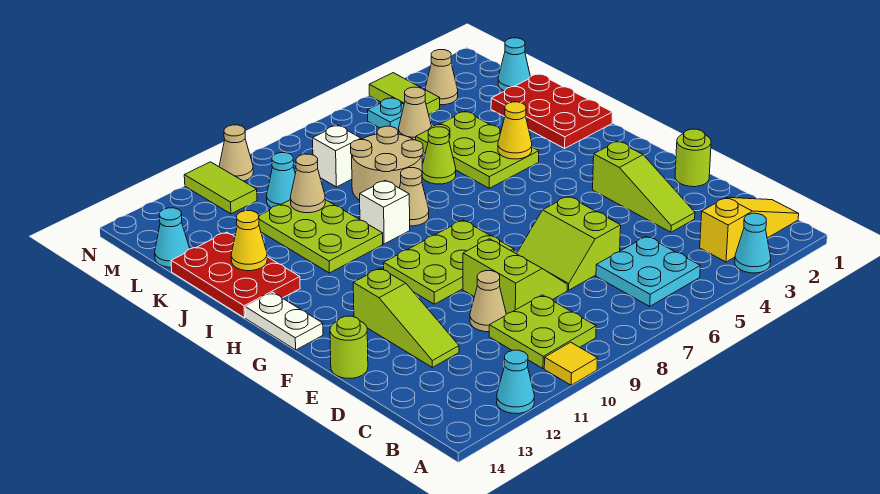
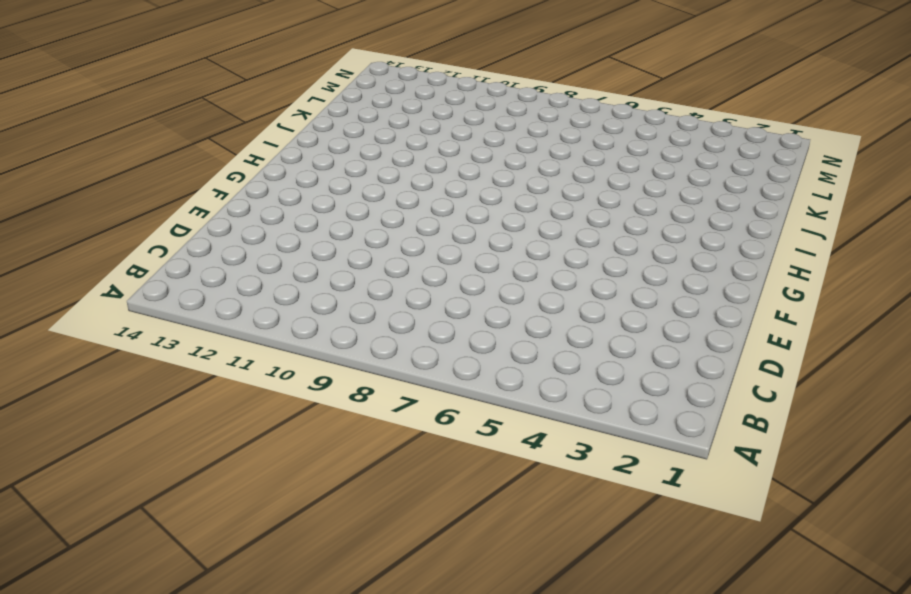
none -> cyan cone A3 level 1
none -> yellow tile A10 level 1
none -> cyan cone A12 level 1
none -> yellow slope B1:B3 level 1 top 3

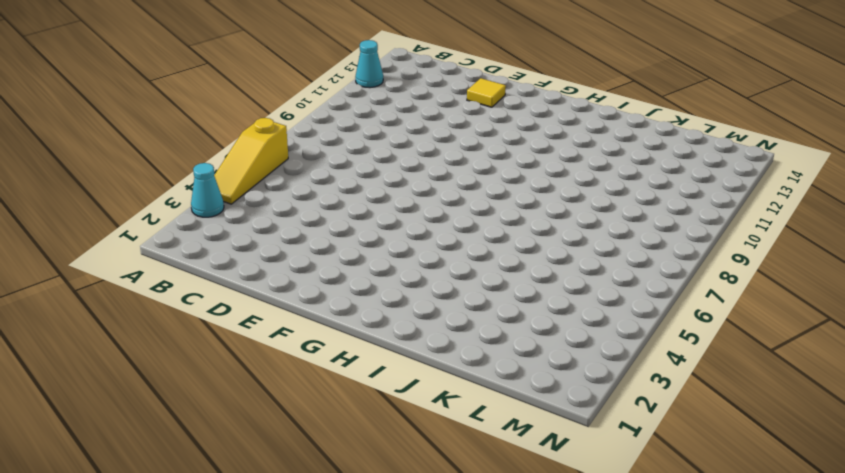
yellow slope A4:A6 level 1 top 6 -> yellow slope B1:B3 level 1 top 3
yellow tile E13 level 1 -> yellow tile A10 level 1
none -> cyan plate B5:C6 level 1
none -> lime plate B9:C10 level 1
none -> lime slope D3:F3 level 1 top F
none -> lime slope D6:E7 level 1 top 6

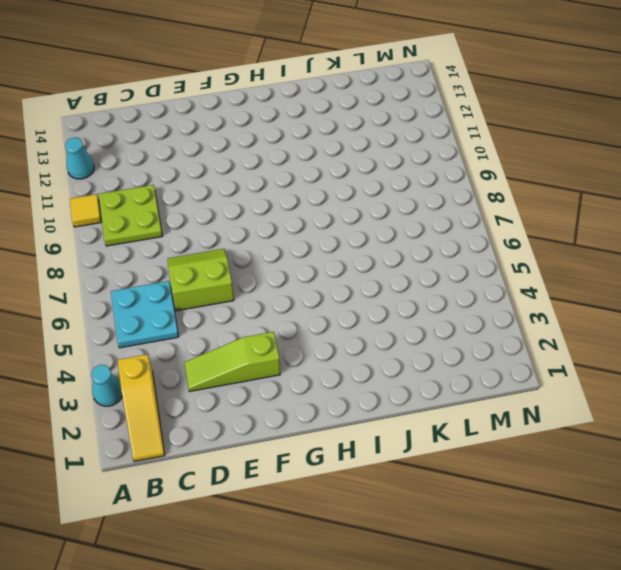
none -> lime slope D8:E9 level 1 top 9
none -> tan cone D10 level 1
none -> lime slope D12:F12 level 1 top F
none -> lime round brick E1 level 1

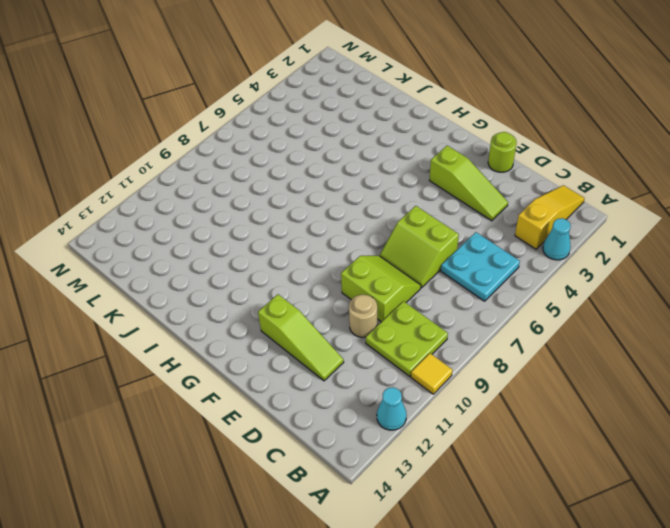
tan round brick D10 level 1 -> tan cone D10 level 1
none -> lime round brick E14 level 1
none -> lime plate F8:G10 level 1
none -> white plate G14:H14 level 1
none -> red plate I1:K2 level 1

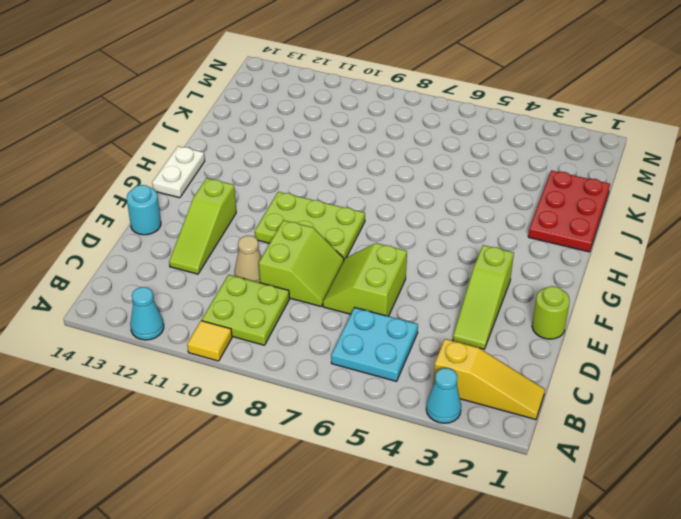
cyan round brick E14 level 1 -> lime round brick E14 level 1
none -> lime plate I4:K5 level 1
none -> tan cone I8 level 1
none -> white brick I9 level 1
none -> lime plate I10:K11 level 1

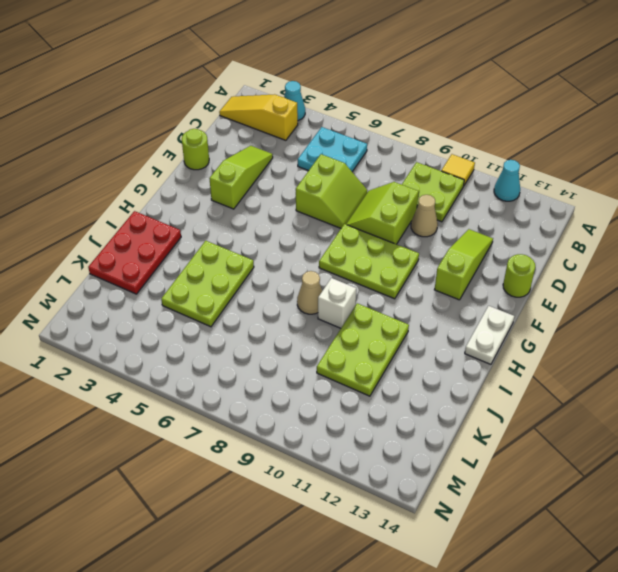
none -> red plate I13:K14 level 1
none -> lime cone J6 level 1
none -> tan round brick J7:K8 level 1
none -> cyan cone L1 level 1

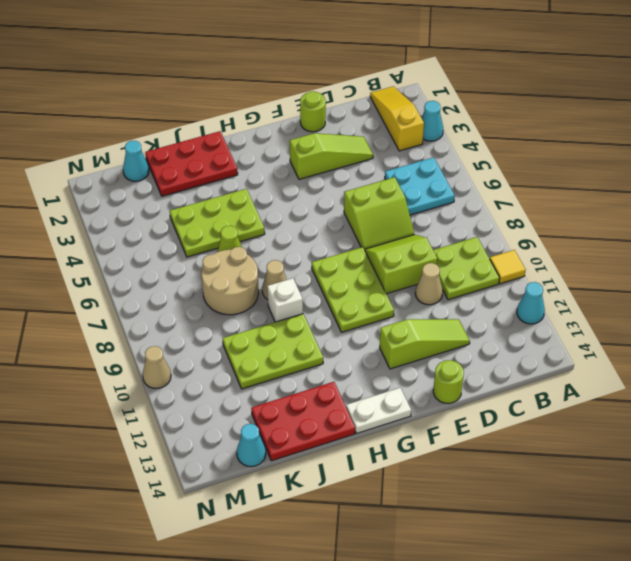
none -> tan cone L5 level 1
none -> white brick L8 level 1
none -> cyan cone L10 level 1
none -> tan cone M3 level 1

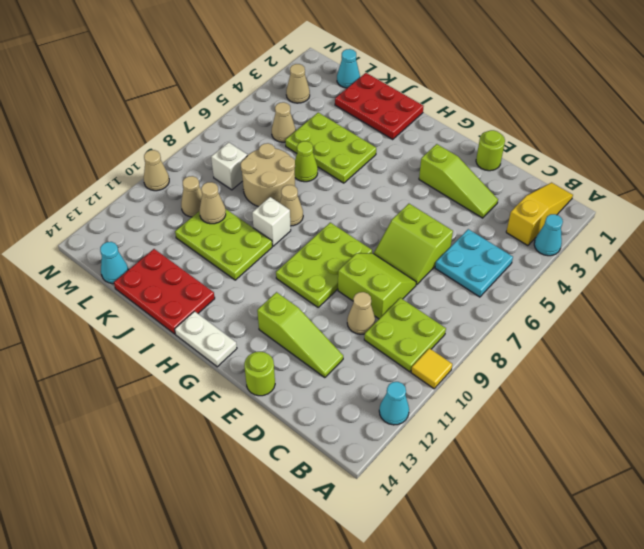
tan cone L10 level 1 -> cyan cone L10 level 1
none -> lime tile M4:N4 level 1
none -> cyan plate M5 level 1
none -> lime tile M11:N11 level 1
none -> yellow cone I4 level 2

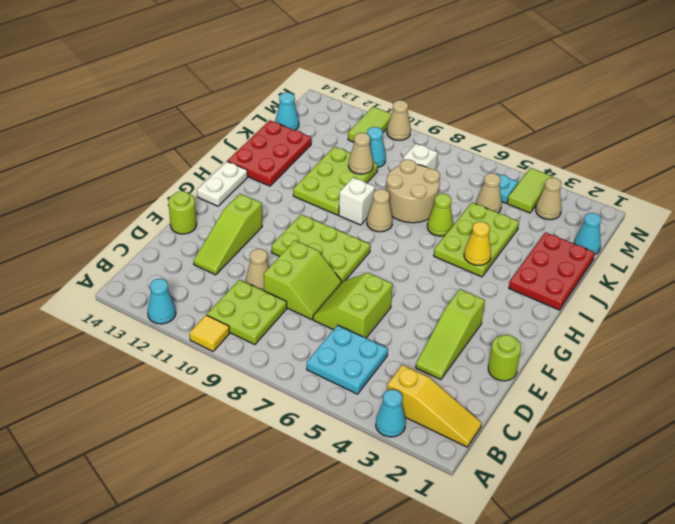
none -> yellow cone J13 level 2

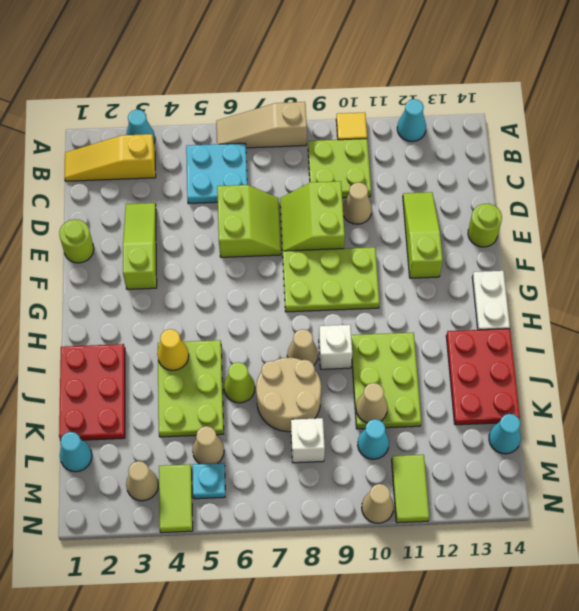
tan slope A6:A8 level 1 top 8 -> none
none -> yellow cone J13 level 2

